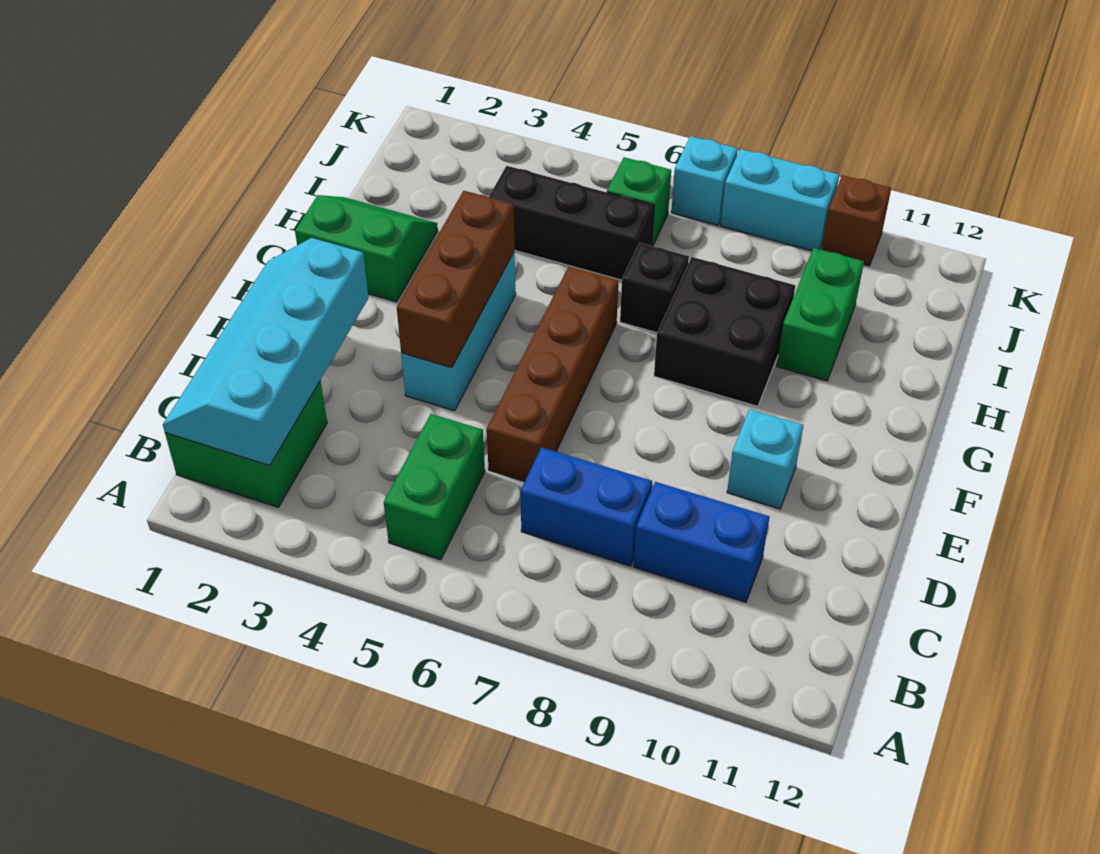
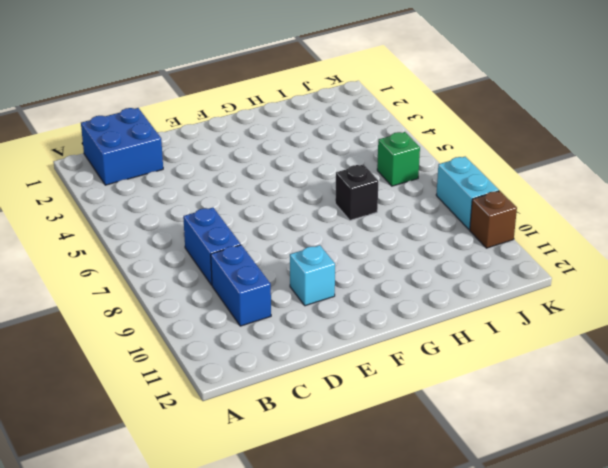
blue brick B1:C2 level 1 -> green brick B1:C2 level 1
none -> green brick B5:C5 level 1
none -> brown brick D6:G6 level 1
none -> cyan brick E4:G4 level 1

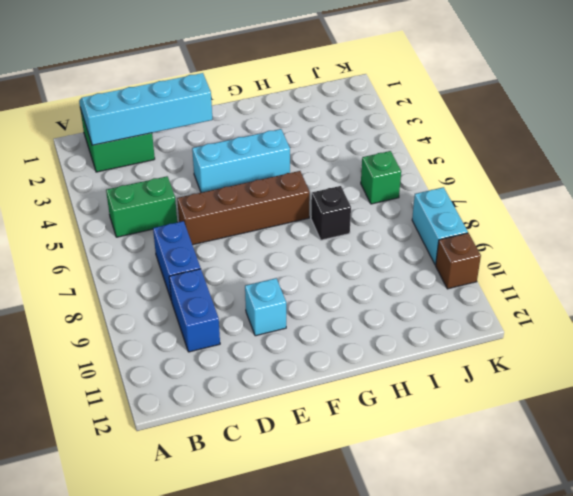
none -> green slope G1:H2 level 1 top G
none -> black brick G8:H9 level 1
none -> green brick H10:I10 level 1

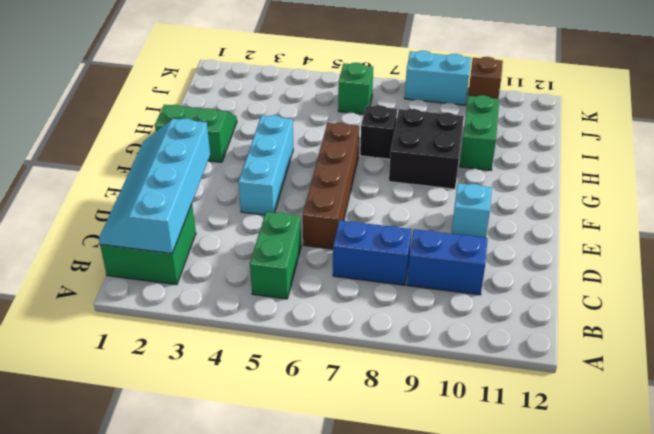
none -> black brick I4:I6 level 1
none -> cyan brick K7 level 1
none -> brown brick E4:G4 level 2

